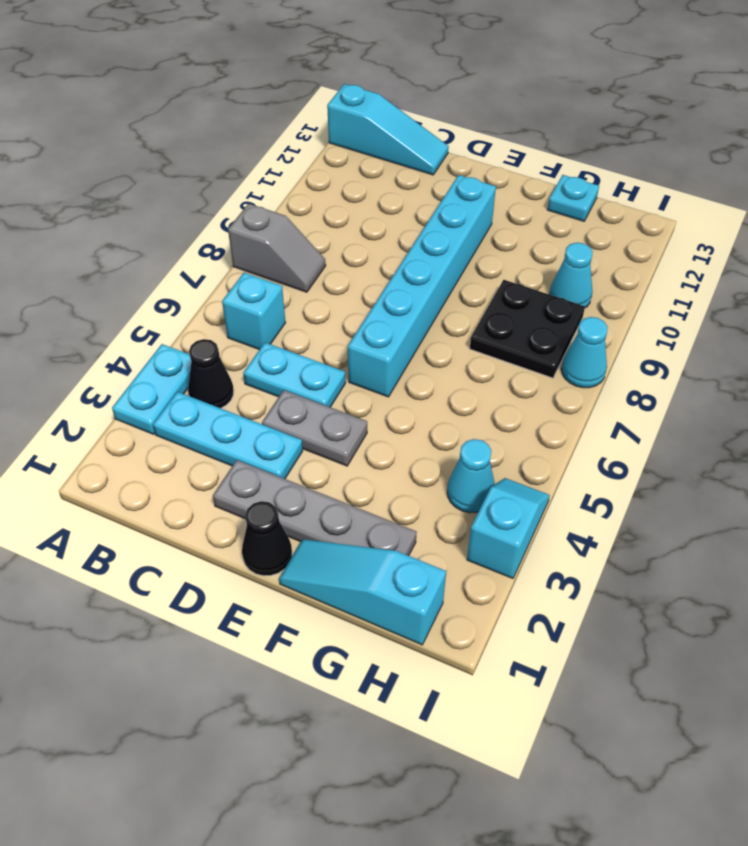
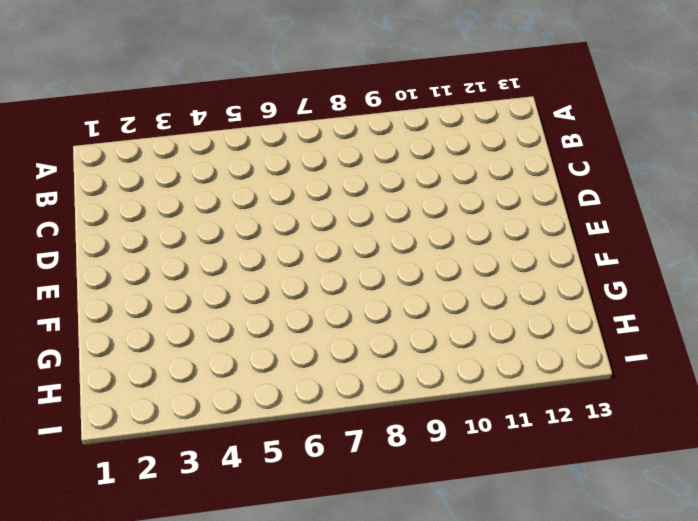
none -> cyan plate A3:A4 level 1
none -> grey slope A8:B8 level 1 top A
none -> cyan slope A13:C13 level 1 top A

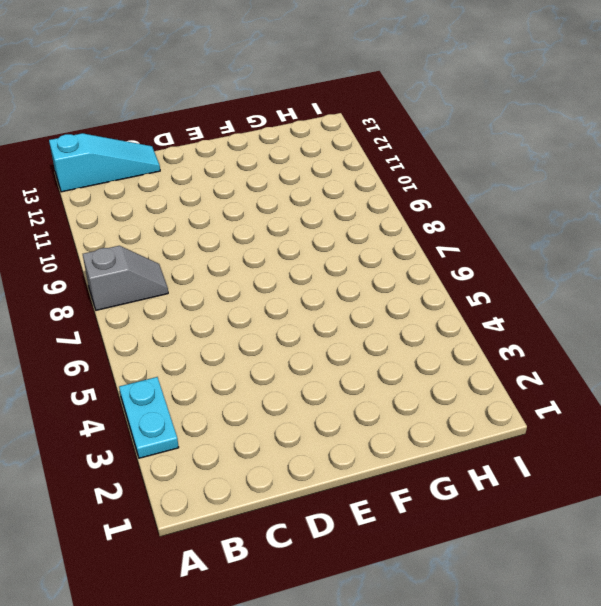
none -> cyan plate B3:D3 level 1
none -> black cone B4 level 1
none -> cyan brick B6 level 1

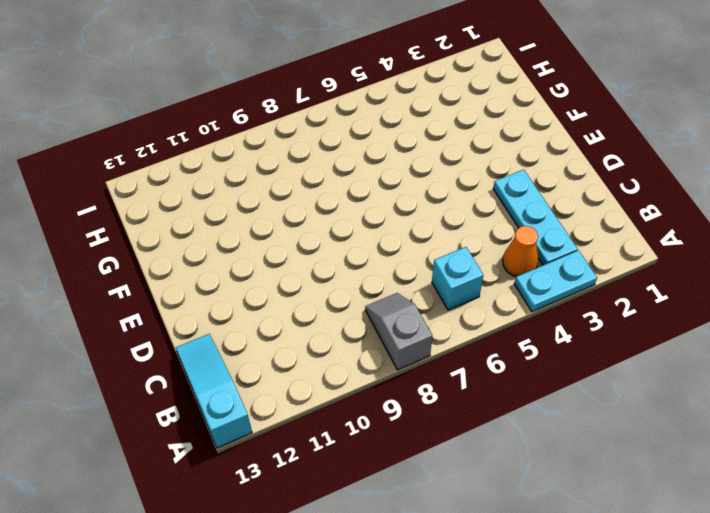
orange cone B4 level 1 -> black cone B4 level 1
none -> cyan plate C5:D5 level 1
none -> grey plate D2:G2 level 1
none -> grey plate D4:E4 level 1

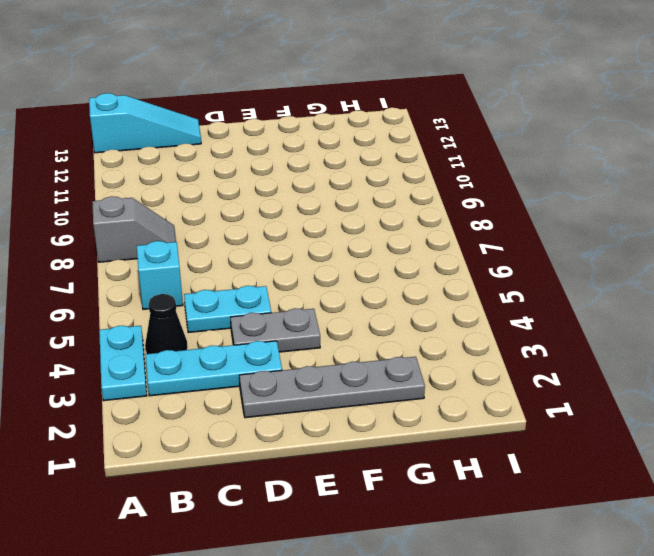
none -> black cone E1 level 1
none -> cyan brick E6:E11 level 1
none -> cyan slope F1:H1 level 1 top H

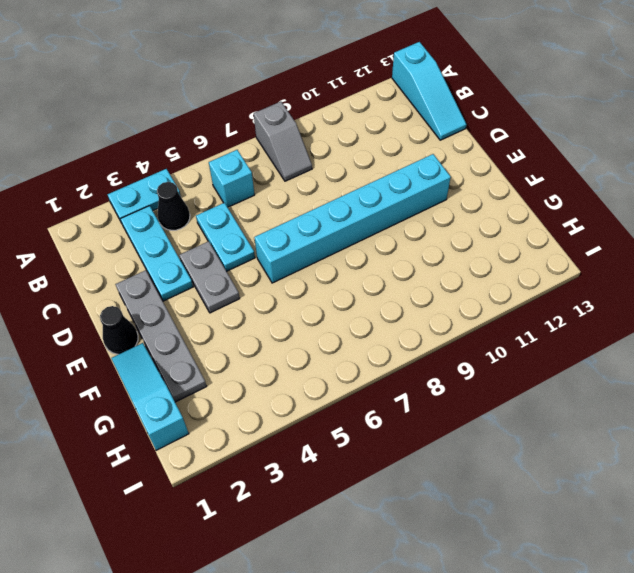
none -> black plate G8:H9 level 1
none -> cyan plate G13 level 1
none -> cyan cone H4 level 1

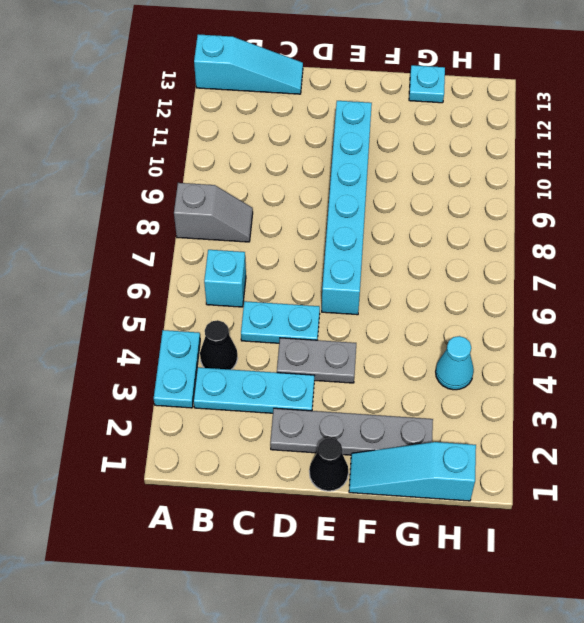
none -> black plate G8:H9 level 1
none -> cyan cone H10 level 1
none -> cyan slope I3:I4 level 1 top 3

